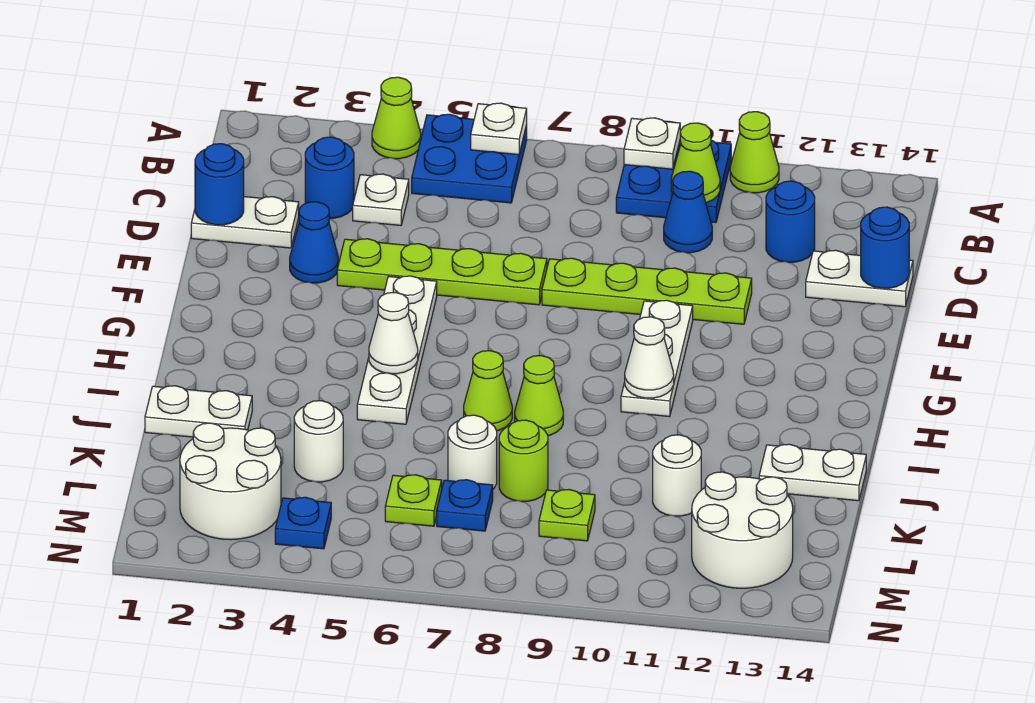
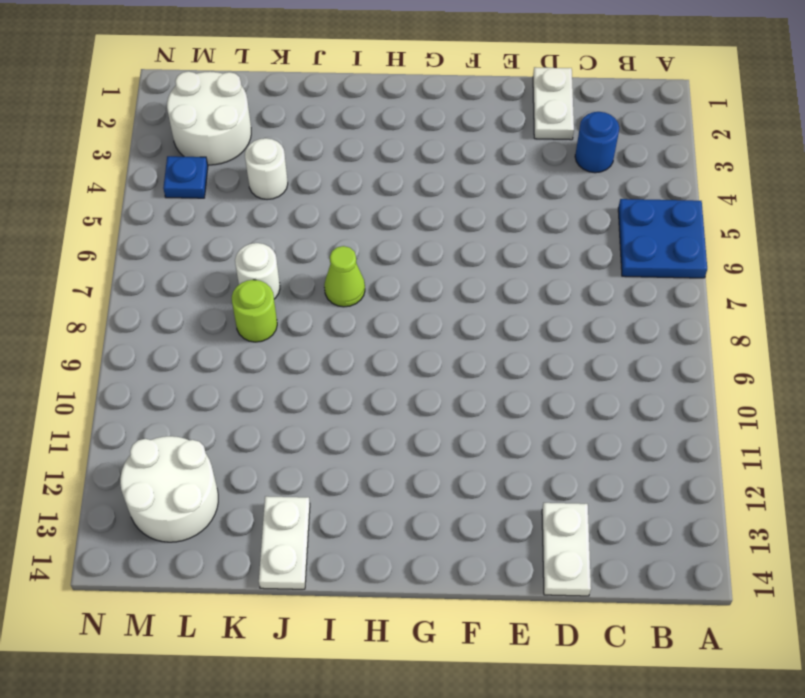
none -> lime cone A4 level 1
none -> blue plate A9:B10 level 1
none -> lime cone A11 level 1
none -> white plate C4 level 1

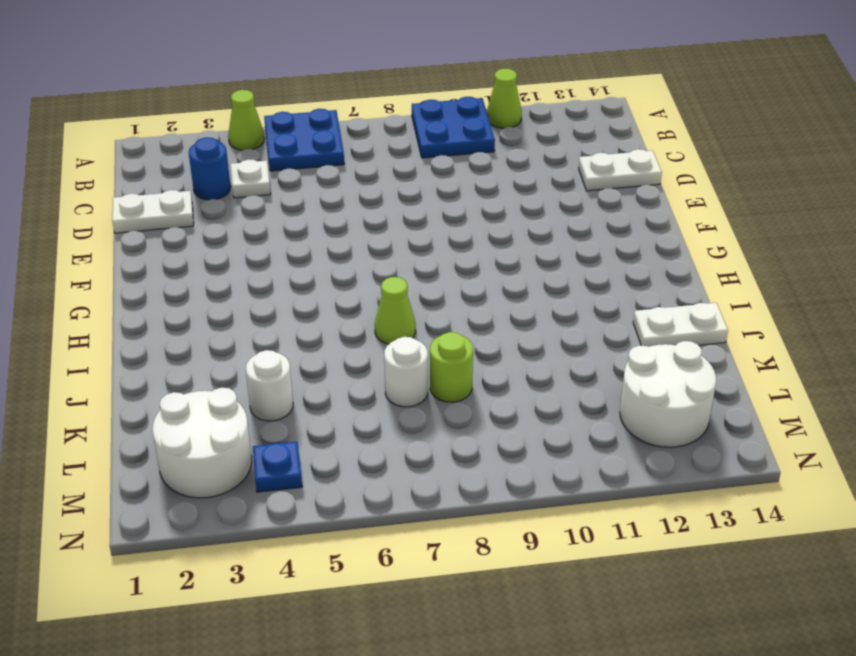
none -> blue cone C10 level 1
none -> blue round brick C12 level 1
none -> blue cone E3 level 1
none -> lime plate E4:E7 level 1

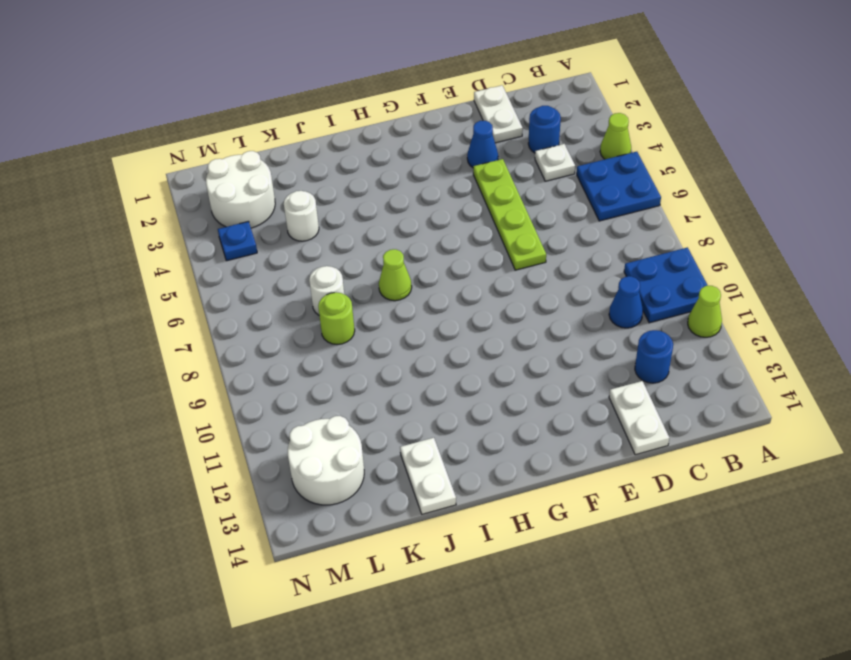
none -> lime plate E8:E11 level 1
none -> white plate F5:I5 level 1
none -> white plate F10:H10 level 1
none -> lime cone I8 level 1

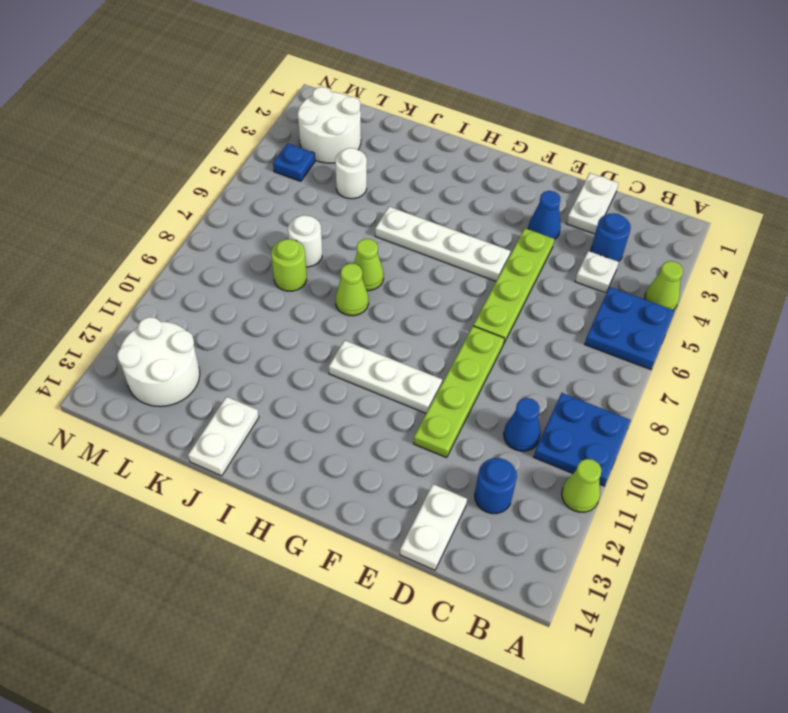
none -> white plate J1:J2 level 1
none -> white round brick K11 level 1
none -> lime plate L6 level 1
none -> blue plate L7 level 1

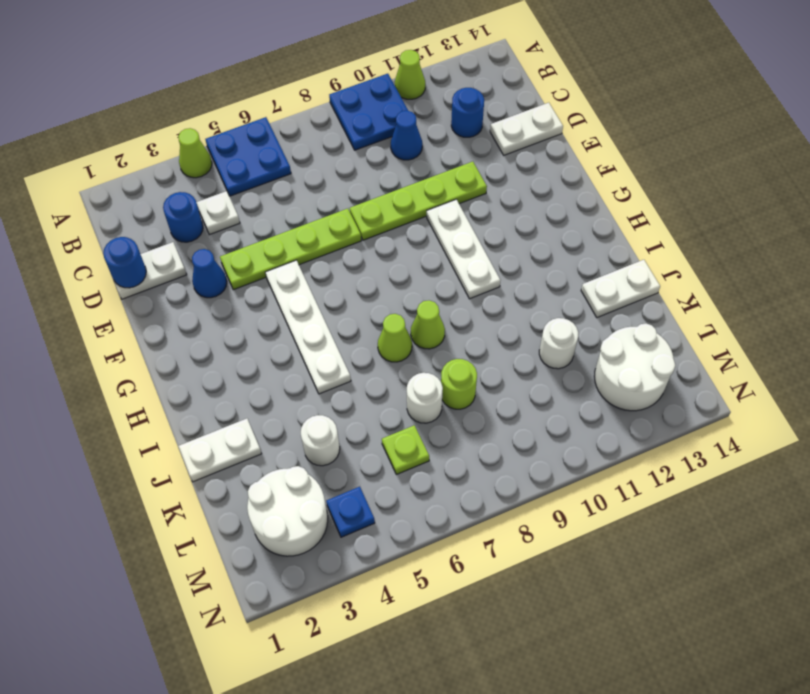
none -> blue plate L7 level 1
none -> lime plate L9 level 1
none -> white plate A6 level 2
none -> white plate A9 level 2

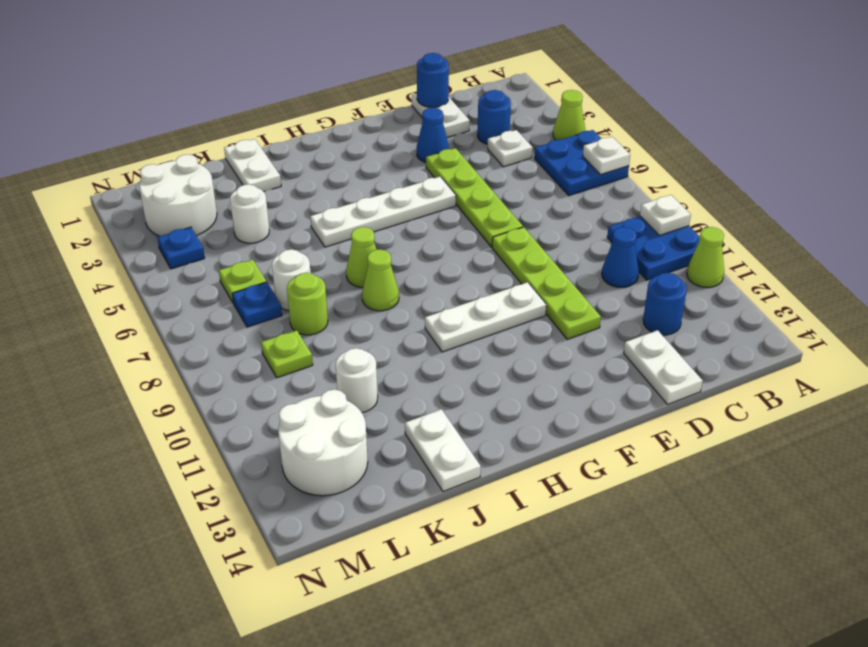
none -> lime cone B10 level 2
none -> blue round brick D14 level 2
none -> white cone H5 level 2
none -> white cone H10 level 2

